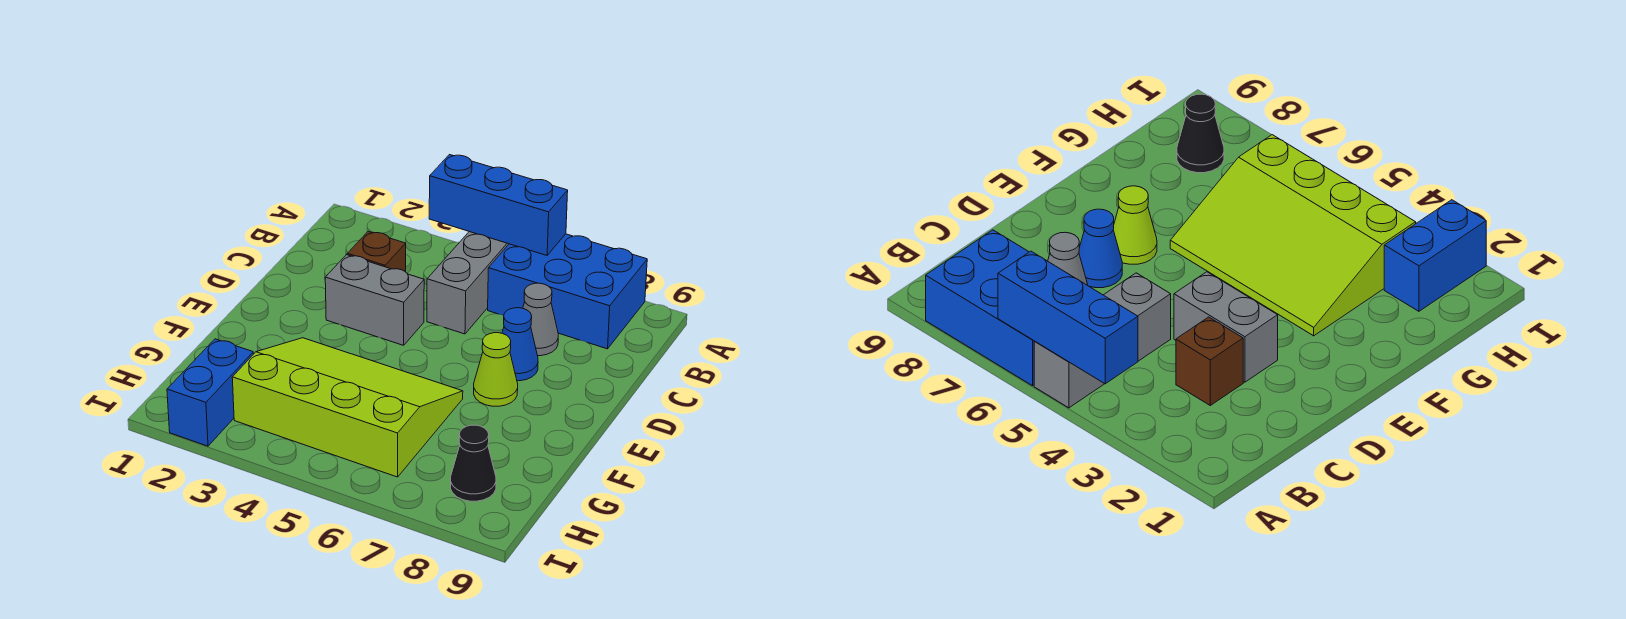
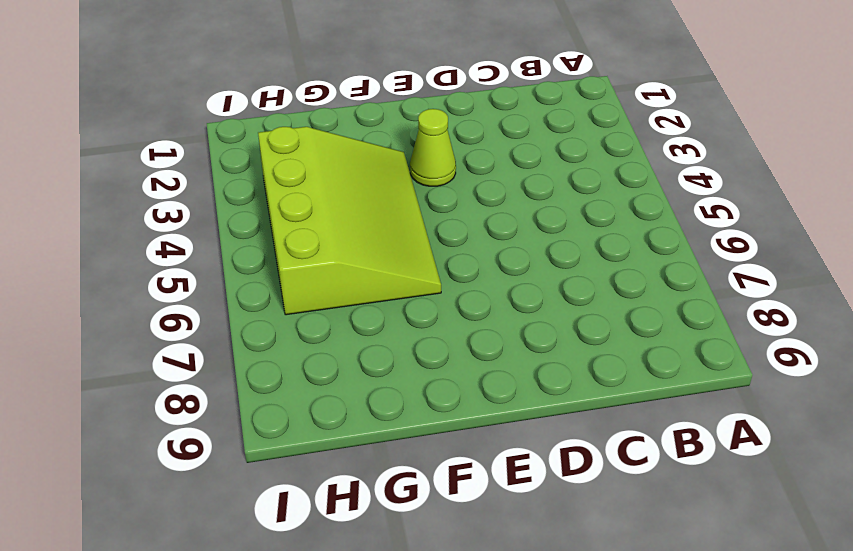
lime cone E3 level 1 -> lime cone E7 level 1
none -> grey brick A5:C5 level 1
none -> blue brick A6:B8 level 1

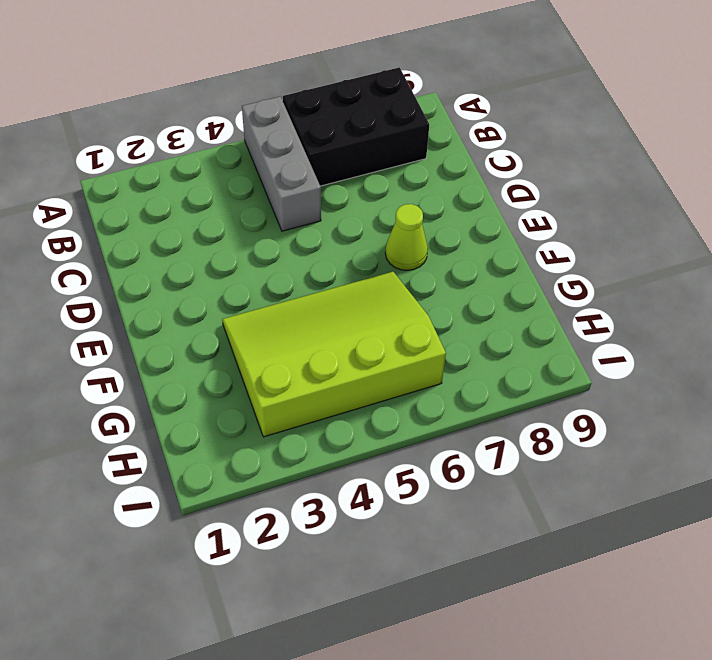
black brick A6:B8 level 1 -> blue brick A6:B8 level 1
none -> brown brick C3 level 1
none -> grey cone C7 level 1

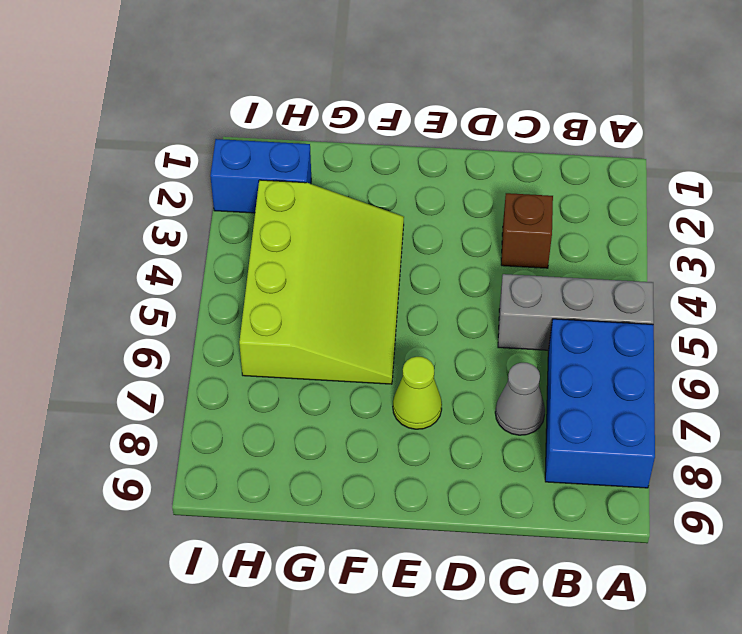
none -> grey brick D3:D4 level 1
none -> blue cone D7 level 1

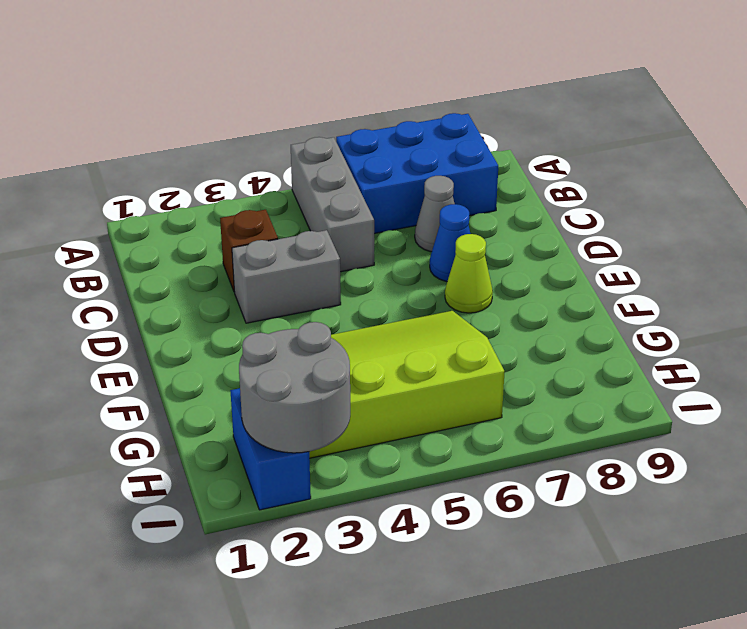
grey round brick H2:I3 level 2 -> none
none -> black cone H8 level 1
none -> blue brick A4:A6 level 2

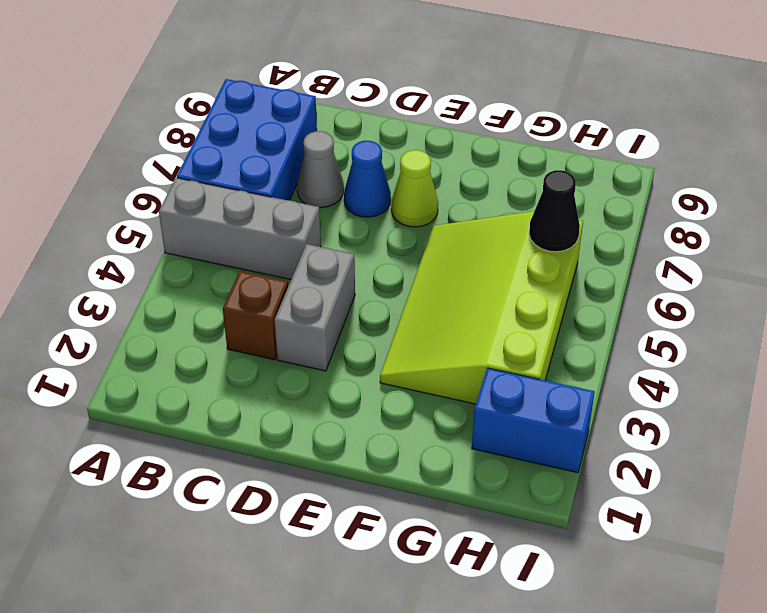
black cone H6 level 2 -> black cone H8 level 1
none -> blue brick A4:A6 level 2

